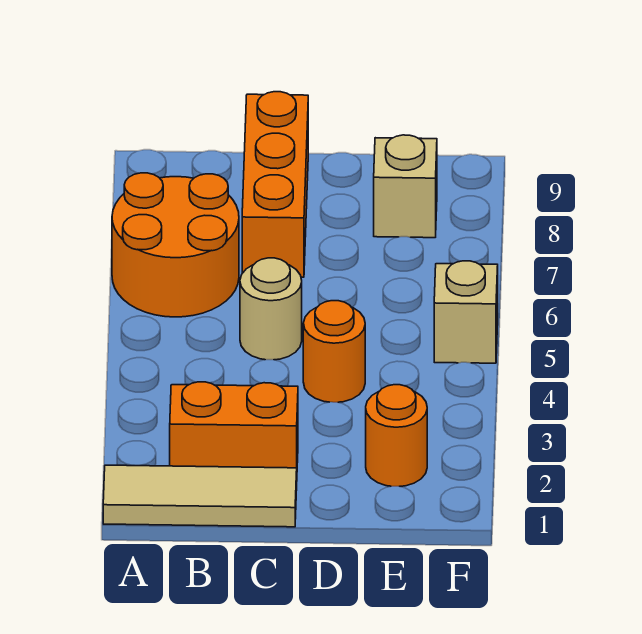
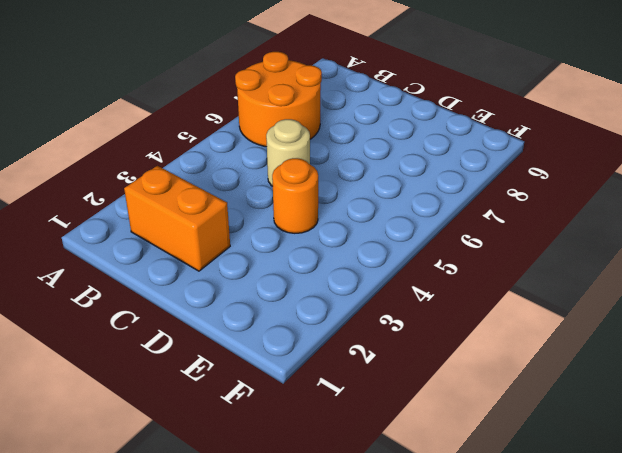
none -> tan tile A1:C1 level 1
none -> orange brick C7:C9 level 1

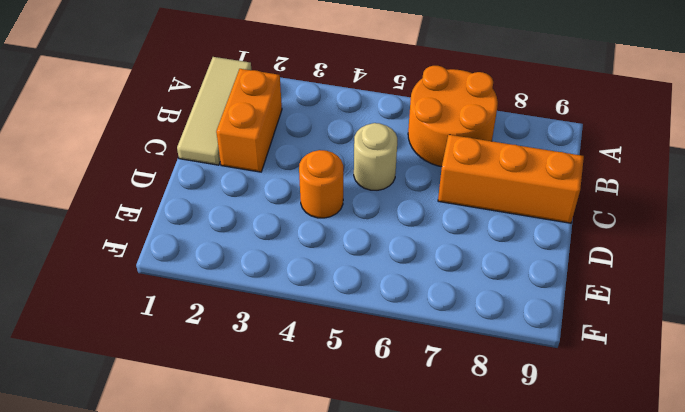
none -> orange round brick E2 level 1
none -> tan brick E8 level 1

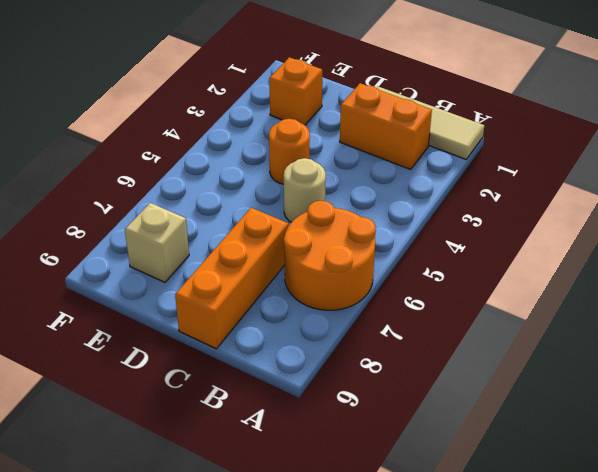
orange brick E2 level 1 -> orange round brick E2 level 1
none -> tan brick F5 level 1

